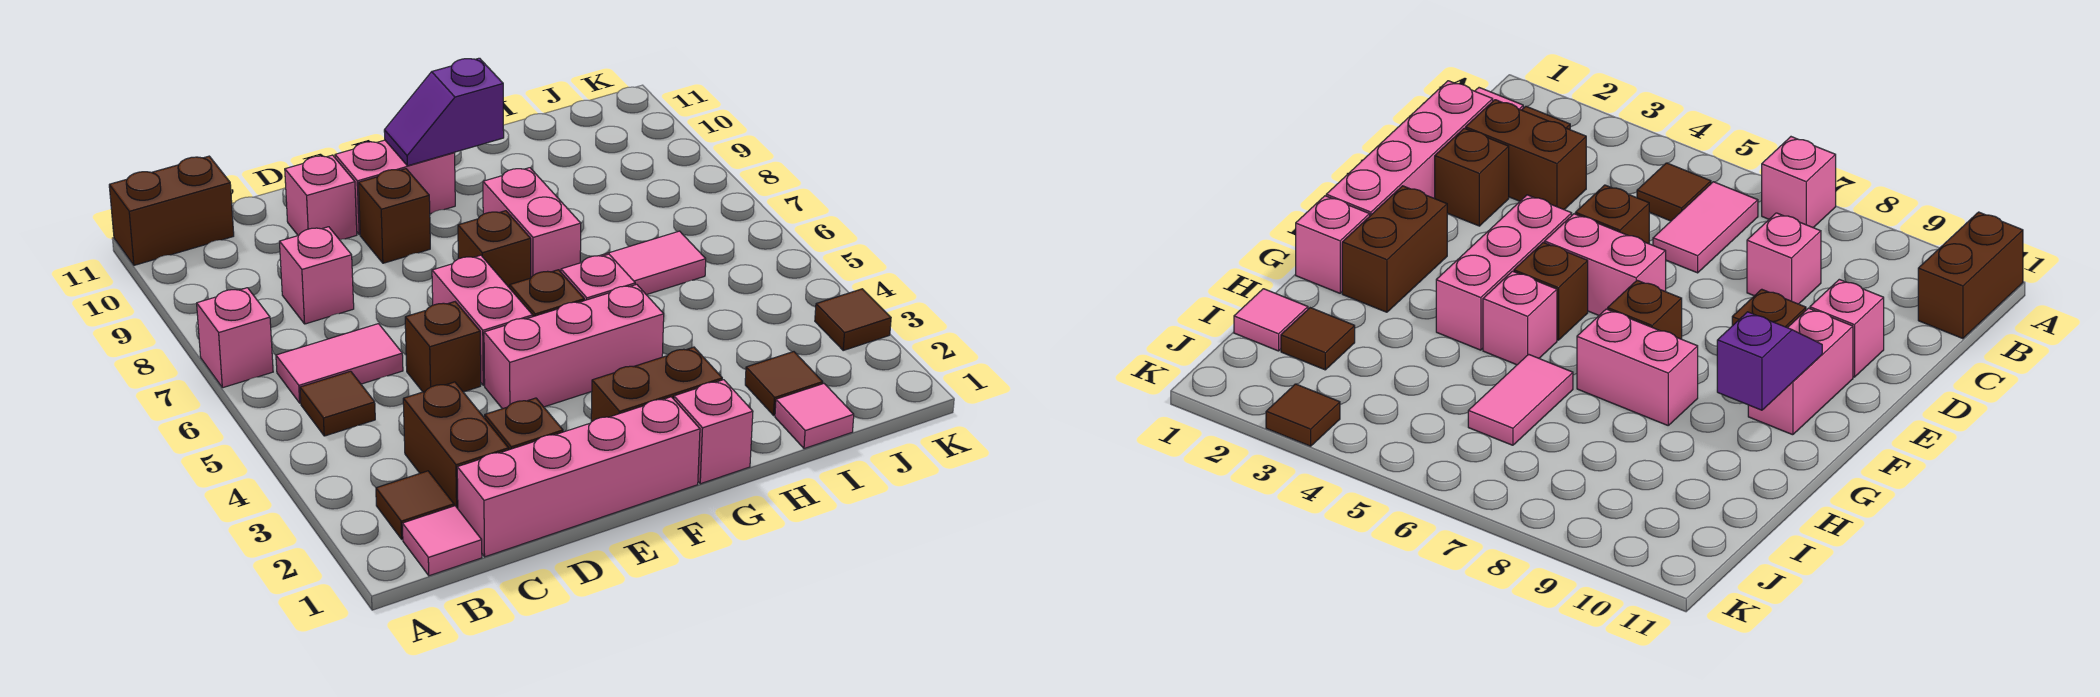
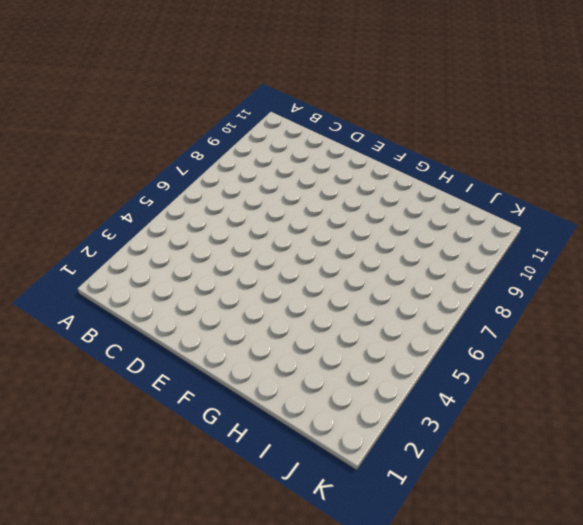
none -> pink brick A7 level 1
none -> brown brick A11:B11 level 1
none -> pink tile B1 level 1

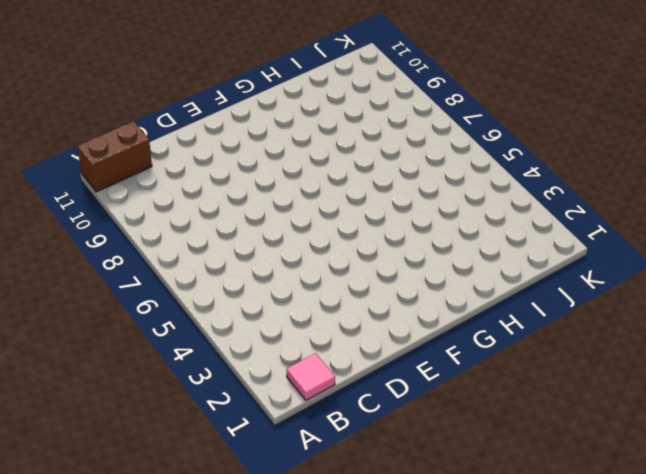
none -> pink brick A7 level 1
none -> brown tile B2 level 1
none -> brown tile B5 level 1

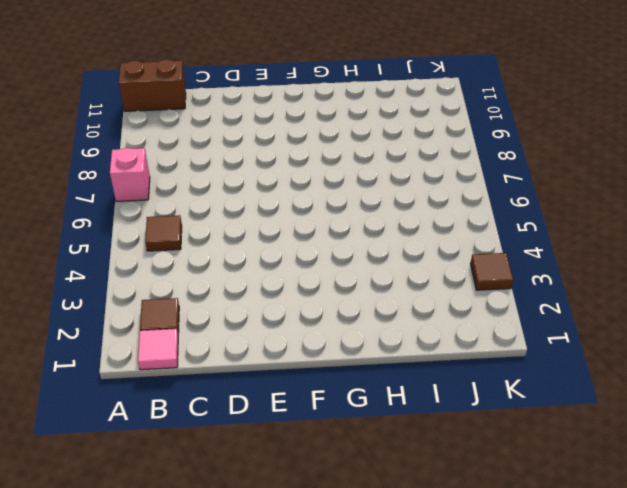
none -> pink tile B6:C6 level 1
none -> pink brick C1:F1 level 1
none -> brown brick C2:C3 level 1

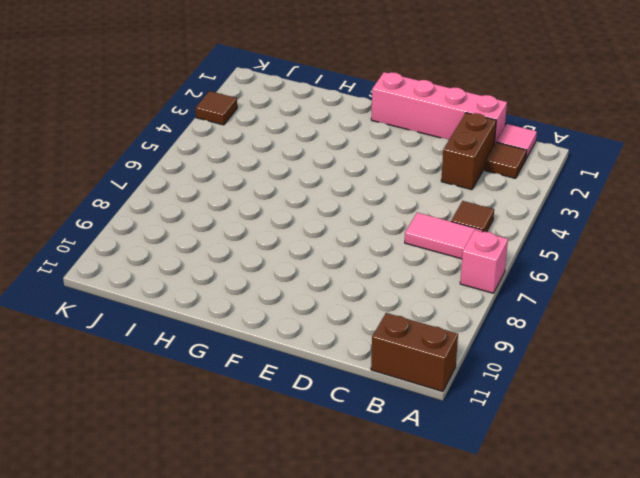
none -> pink brick C8 level 1
none -> brown brick D2 level 1
none -> brown brick D5 level 1

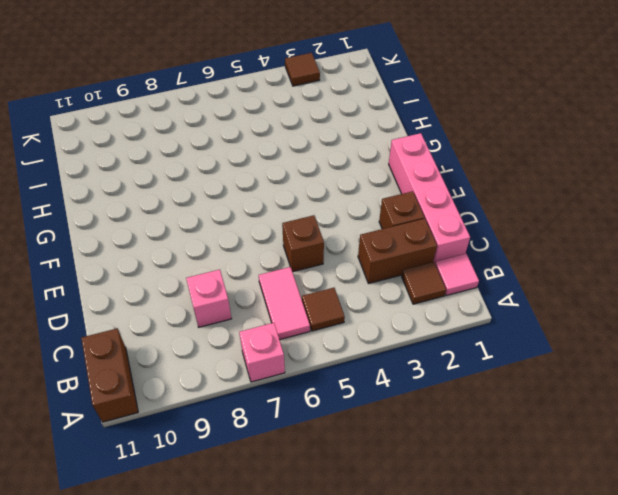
none -> pink brick D10 level 1
none -> pink brick E4:G4 level 1
none -> pink brick E5:E6 level 1

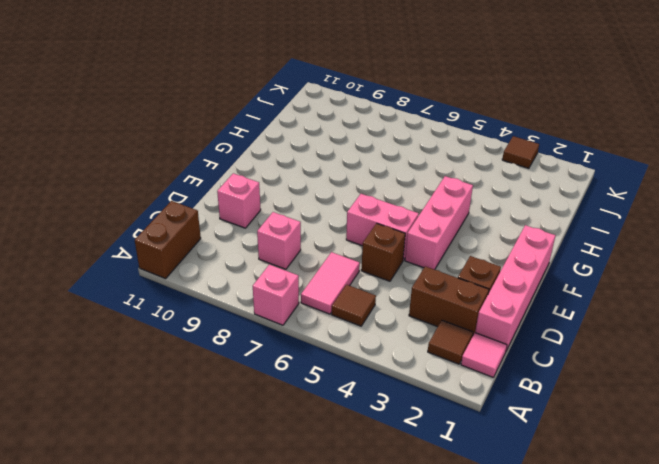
none -> brown brick E9 level 1
none -> pink brick E10:F10 level 1
none -> brown brick F2:G2 level 1

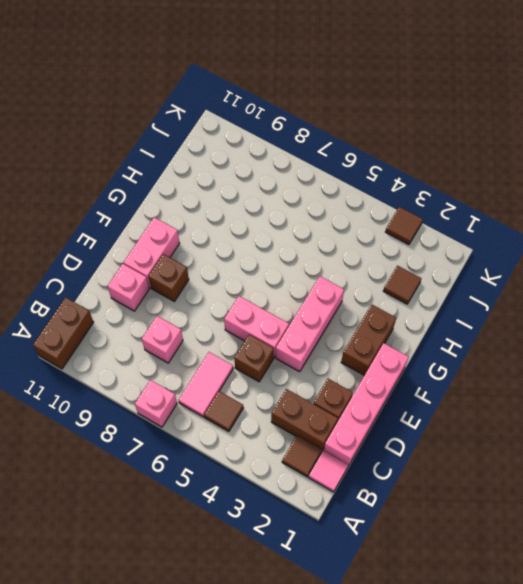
none -> brown brick F5 level 1
none -> brown brick F7 level 1
none -> pink brick G1 level 1

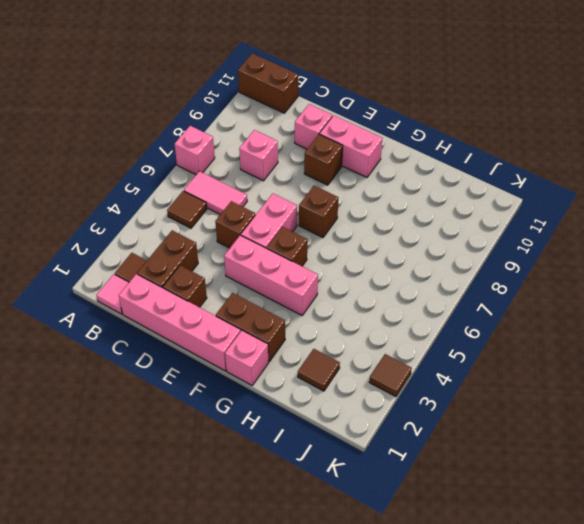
none -> pink brick G5 level 1
none -> pink brick G7:G8 level 1
none -> pink tile H6:I6 level 1

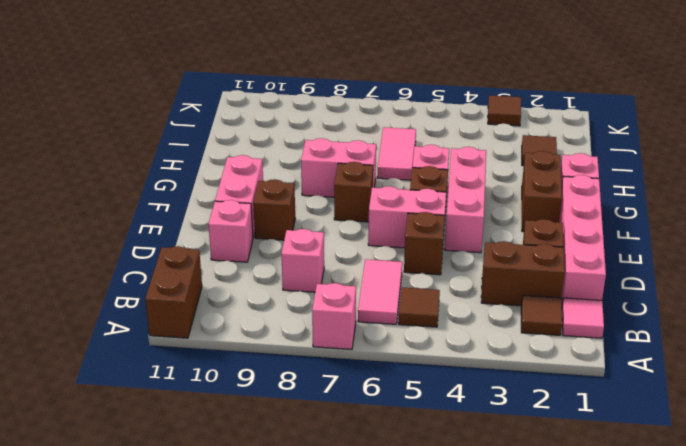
none -> pink tile I1 level 1
none -> purple slope F10:G10 level 2 top G

